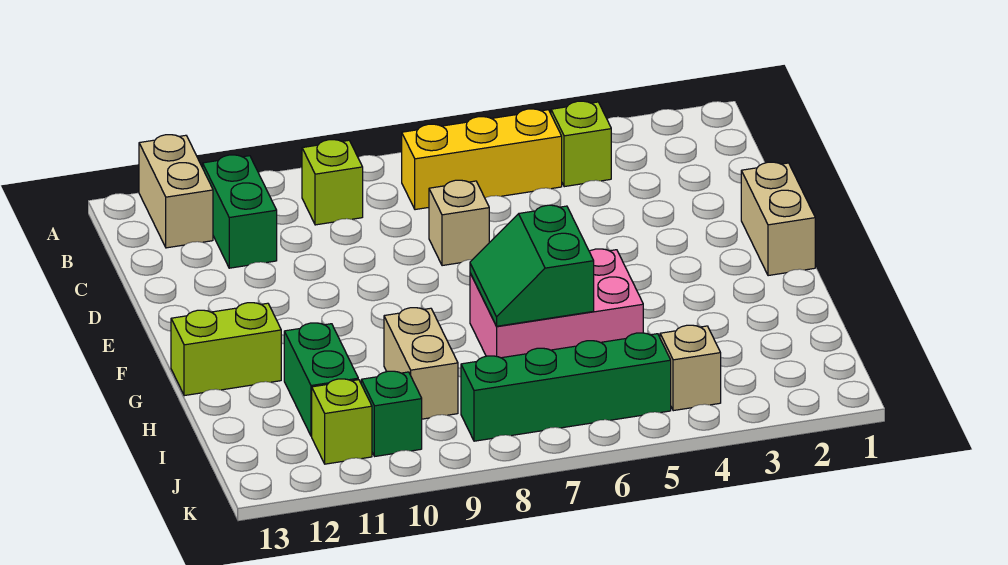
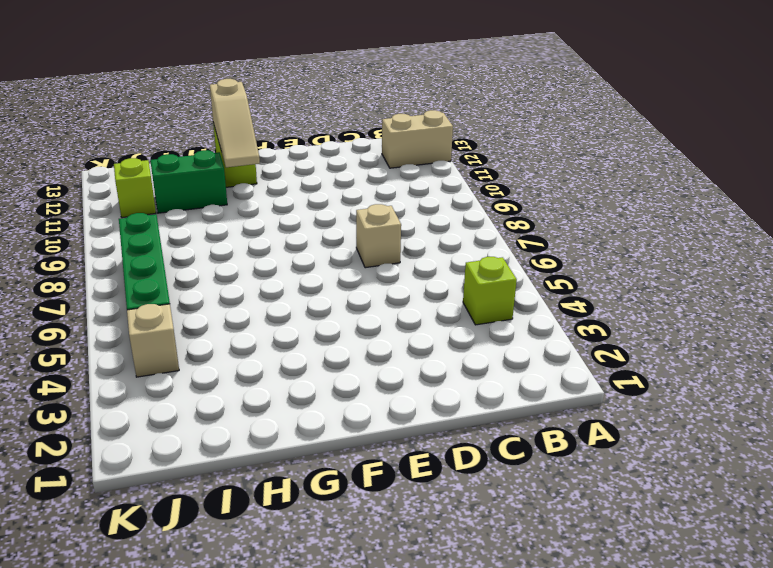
tan slope G11:G13 level 2 top 13 -> none
none -> yellow brick B5:B7 level 1
none -> lime brick B9 level 1
none -> green brick B11:C11 level 1

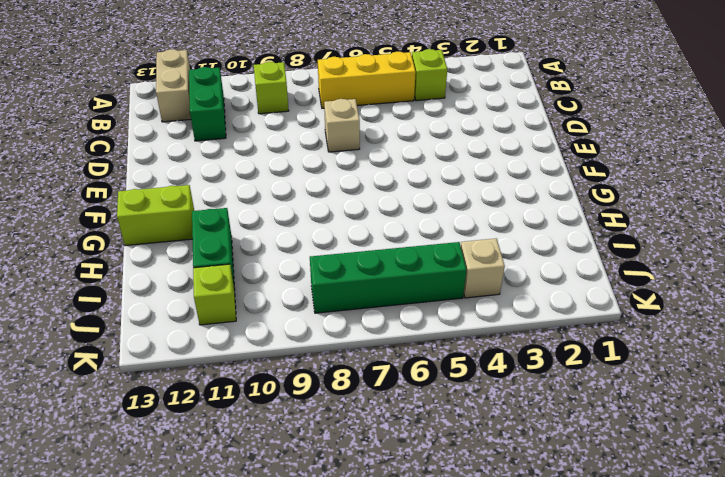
none -> tan brick E1:F1 level 1
none -> pink brick G5:H7 level 1
none -> tan brick H9:I9 level 1

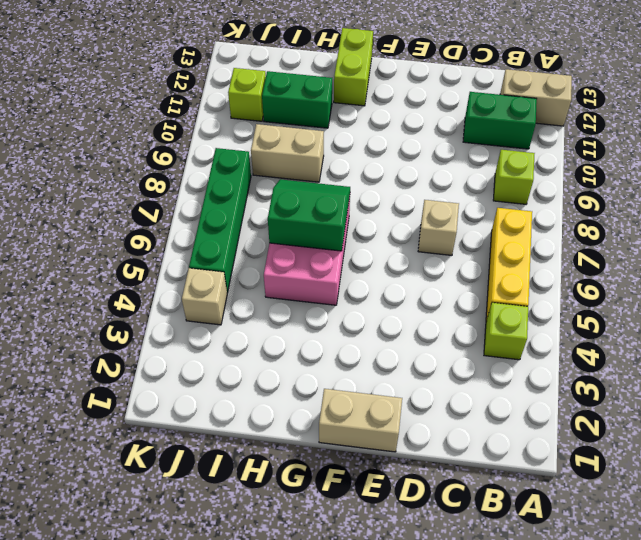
none -> green brick J10 level 1

